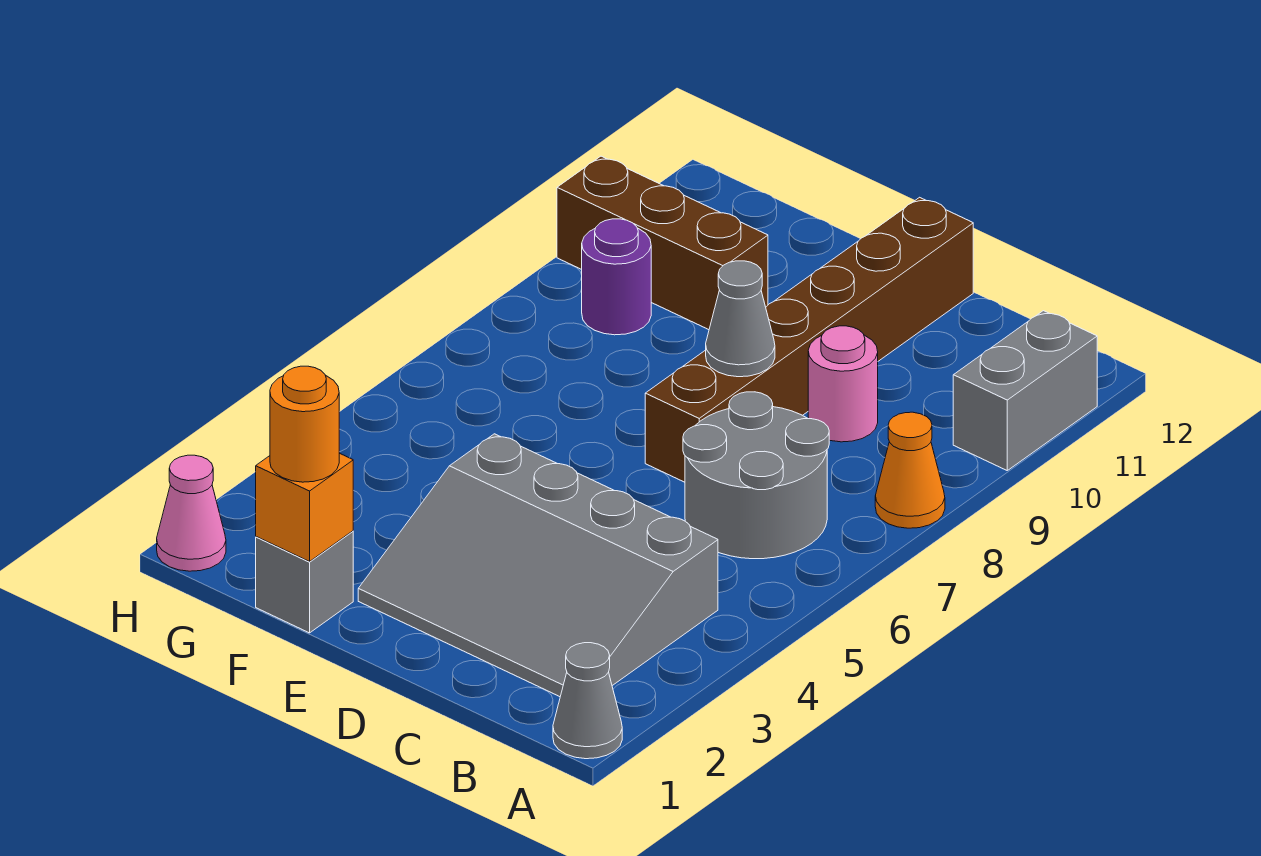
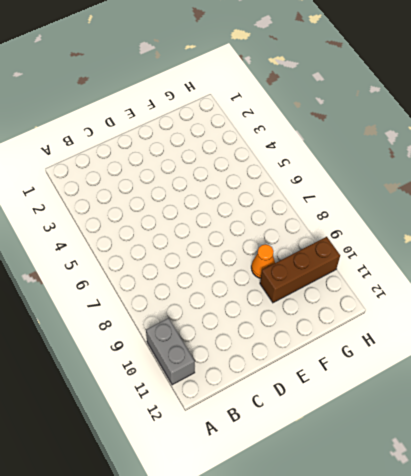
orange cone F9 level 1 -> orange cone A8 level 1
none -> grey cone A1 level 1
none -> grey slope B2:E4 level 1 top 4
none -> grey round brick B6:C7 level 1

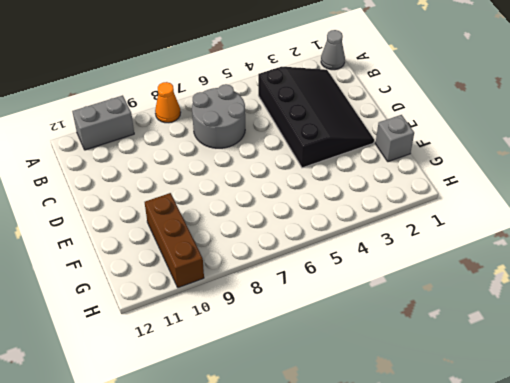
black slope B2:E4 level 1 top 4 -> grey slope B2:E4 level 1 top 4
none -> pink round brick C9 level 1
none -> brown brick D7:D12 level 1
none -> purple round brick G9 level 1

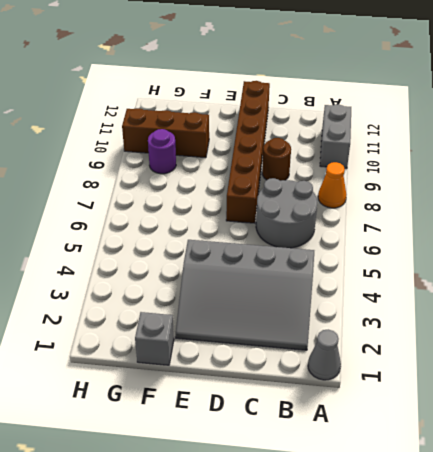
brown round brick C9 level 1 -> pink round brick C9 level 1
none -> pink cone H1 level 1
none -> grey cone D8 level 2
none -> orange brick F1 level 2

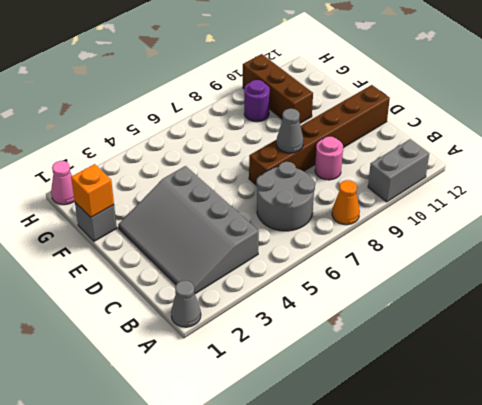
none -> orange round brick F1 level 3

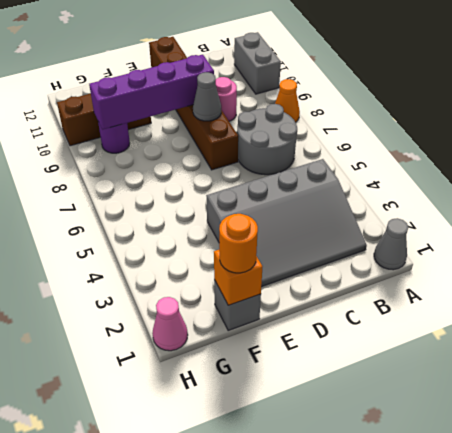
purple brick D9:G9 level 2 -> none

